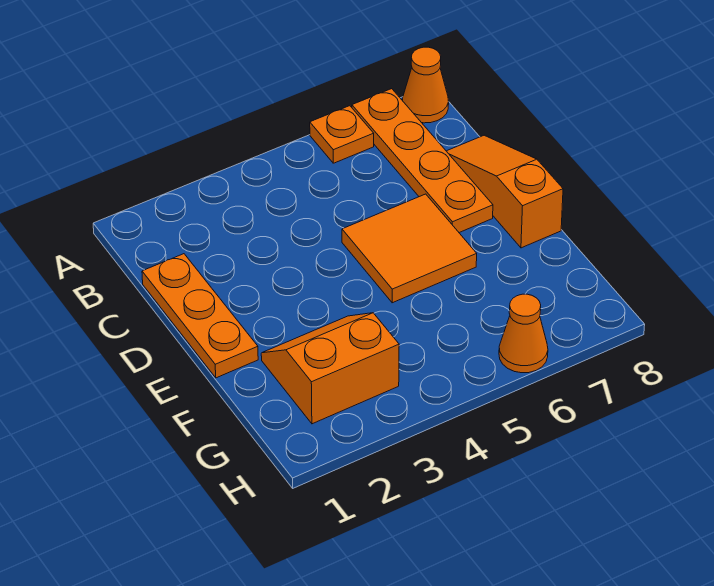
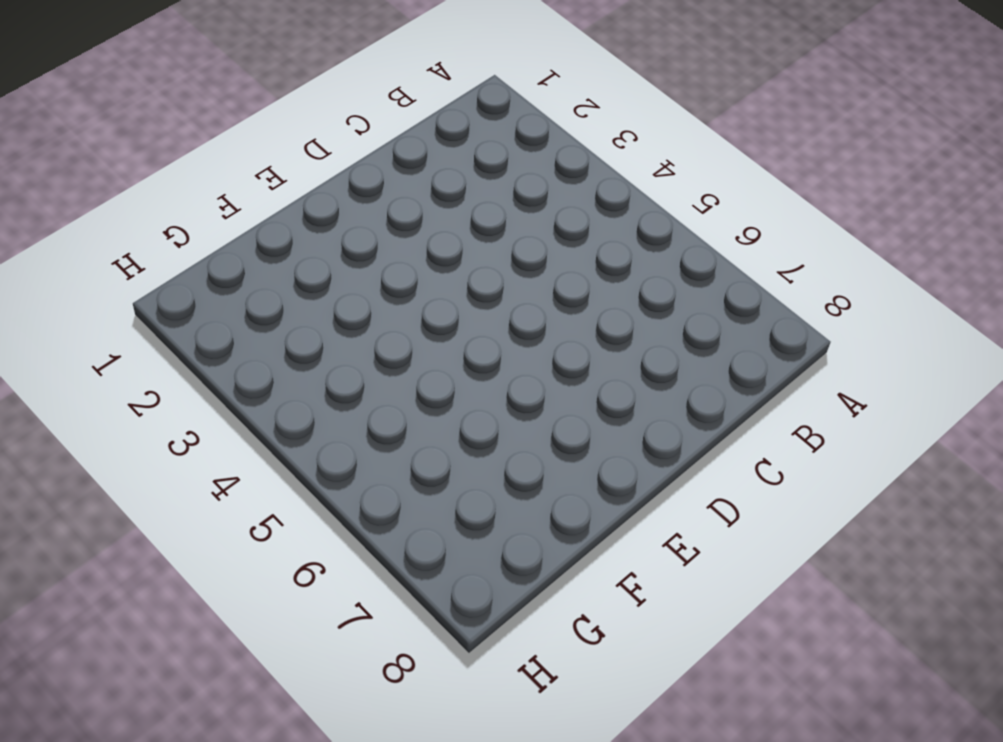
none -> orange plate A6 level 1
none -> orange plate A7:D7 level 1

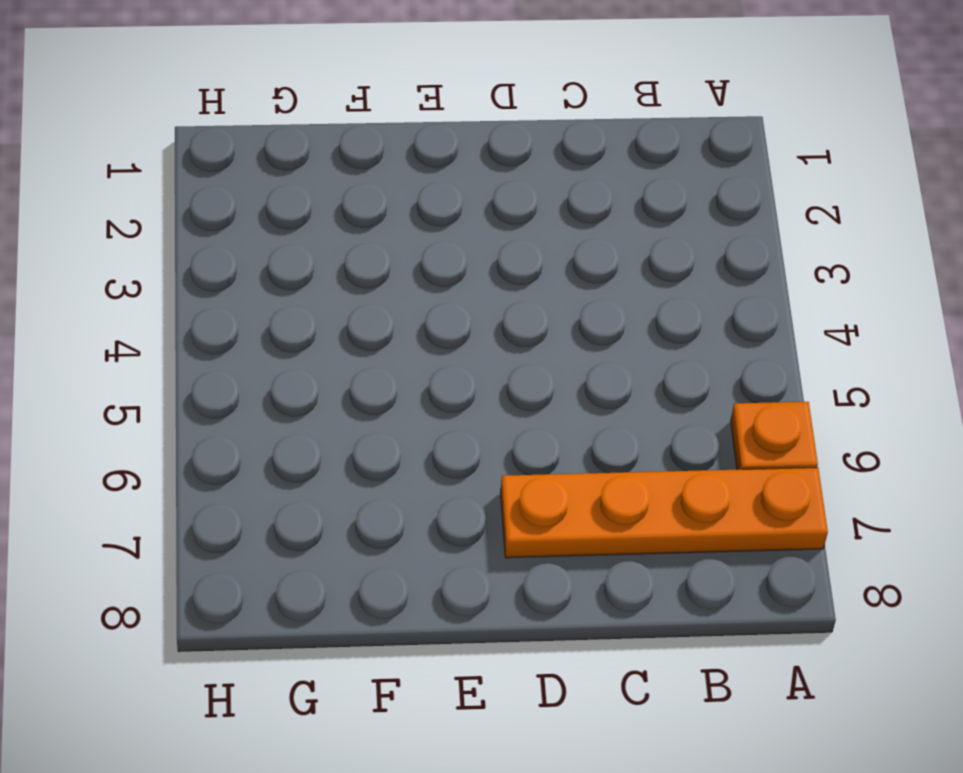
none -> orange cone A8 level 1
none -> orange plate C1:E1 level 1

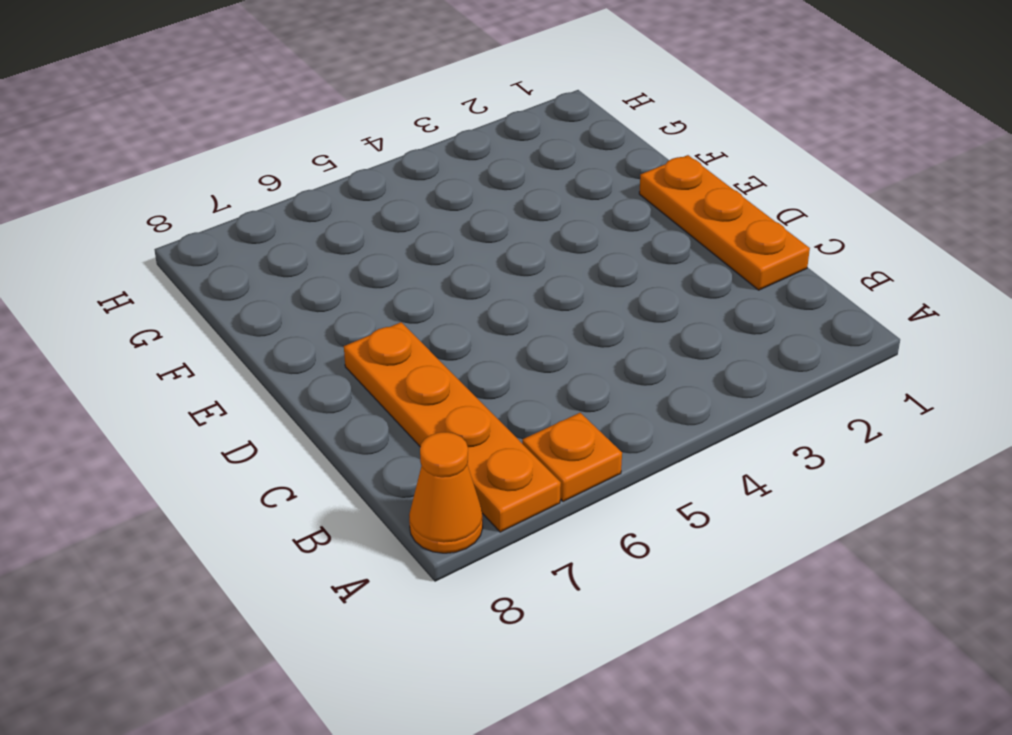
none -> orange slope C8:E8 level 1 top E
none -> orange tile D5:E6 level 1

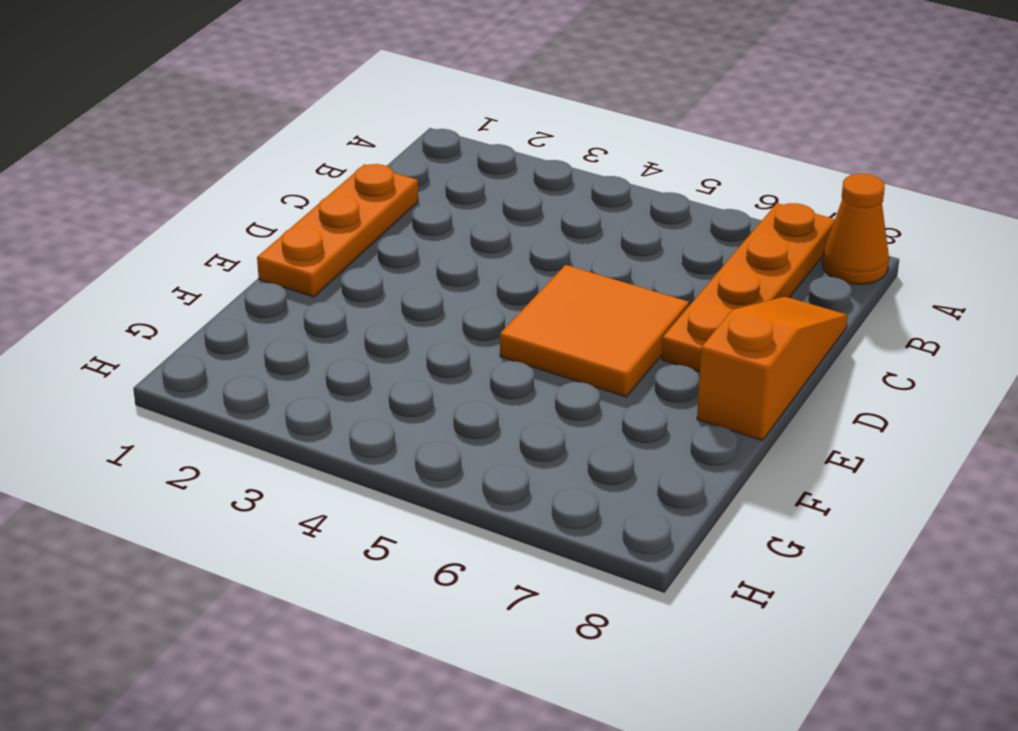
none -> orange plate A6 level 1
none -> orange slope F2:G3 level 1 top G

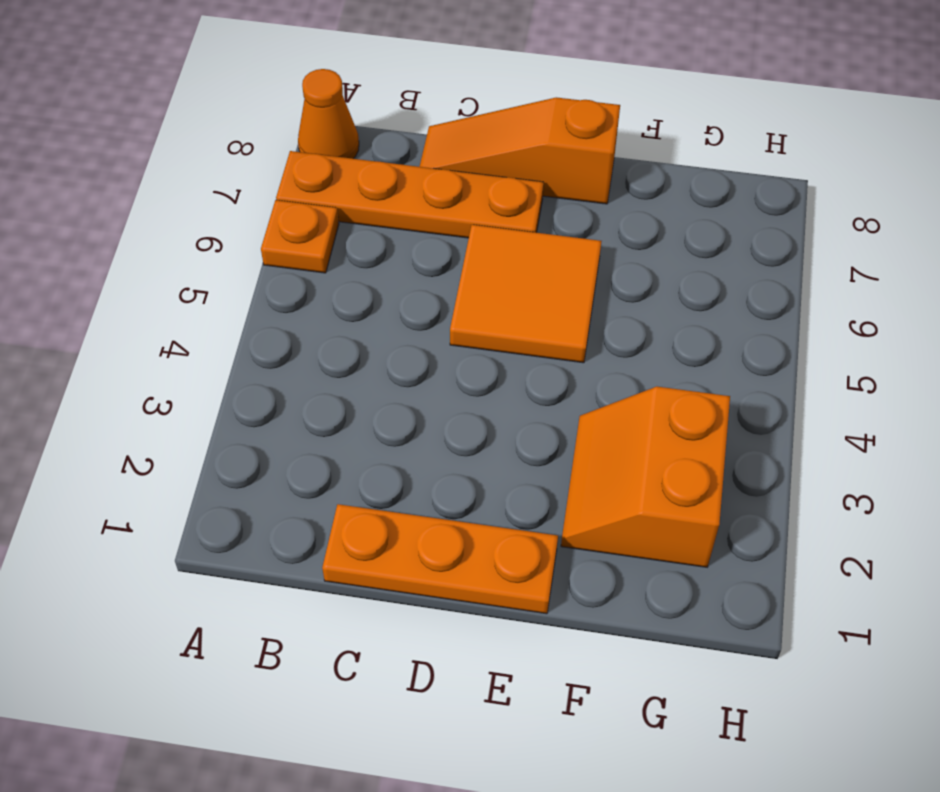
none -> orange cone H6 level 1

